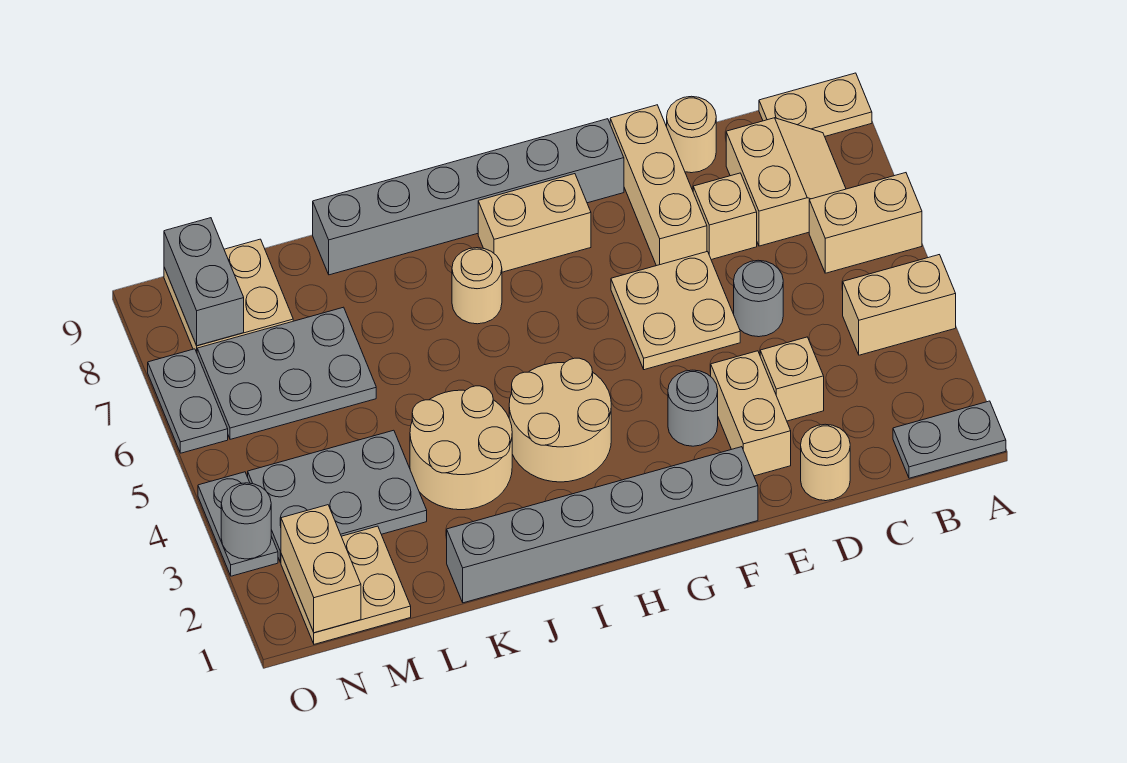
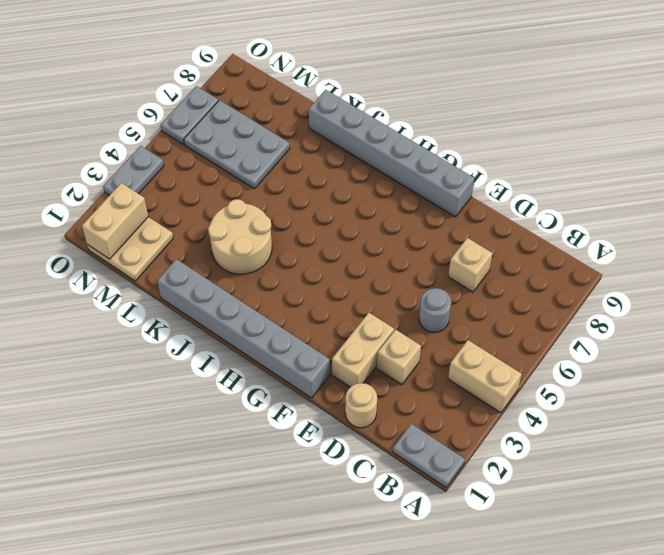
none -> tan brick A6:B6 level 1
none -> tan plate A9:B9 level 1
none -> tan slope B7:C8 level 1 top C

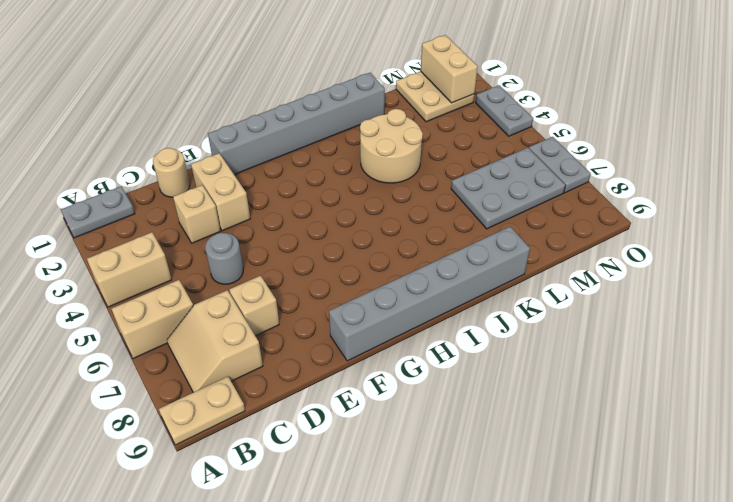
none -> tan round brick D9 level 1
none -> tan plate E5:F6 level 1
none -> tan brick E7:E9 level 1

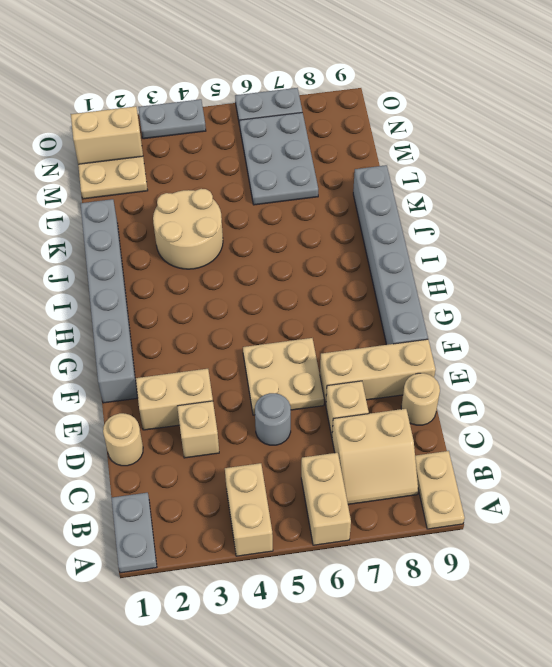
none -> grey round brick F3 level 1
none -> tan brick G8:H8 level 1
none -> tan round brick H3:I4 level 1

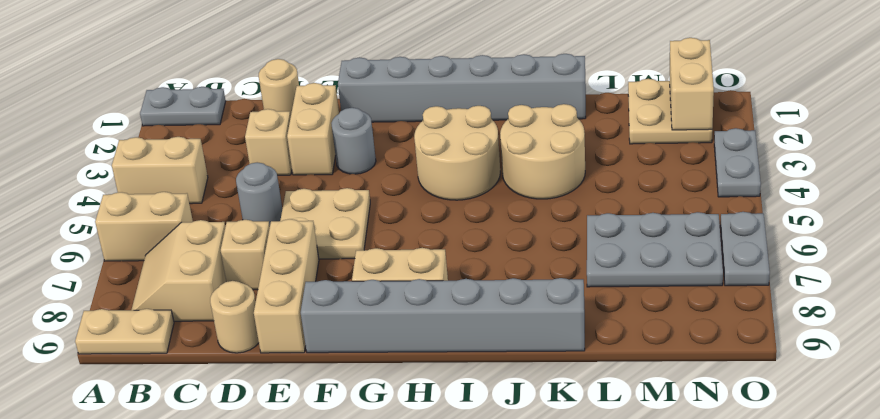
none -> tan round brick I7 level 1
none -> grey plate L3:N4 level 1
none -> tan plate M8:N9 level 1

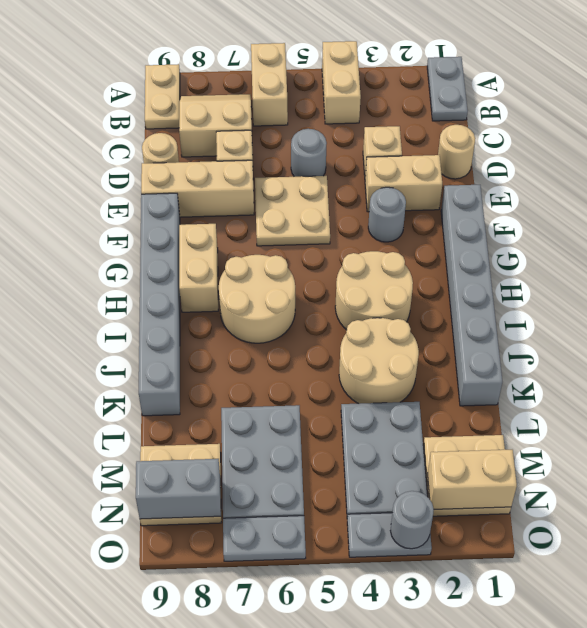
tan round brick H6:I7 level 1 -> tan round brick I7 level 1

